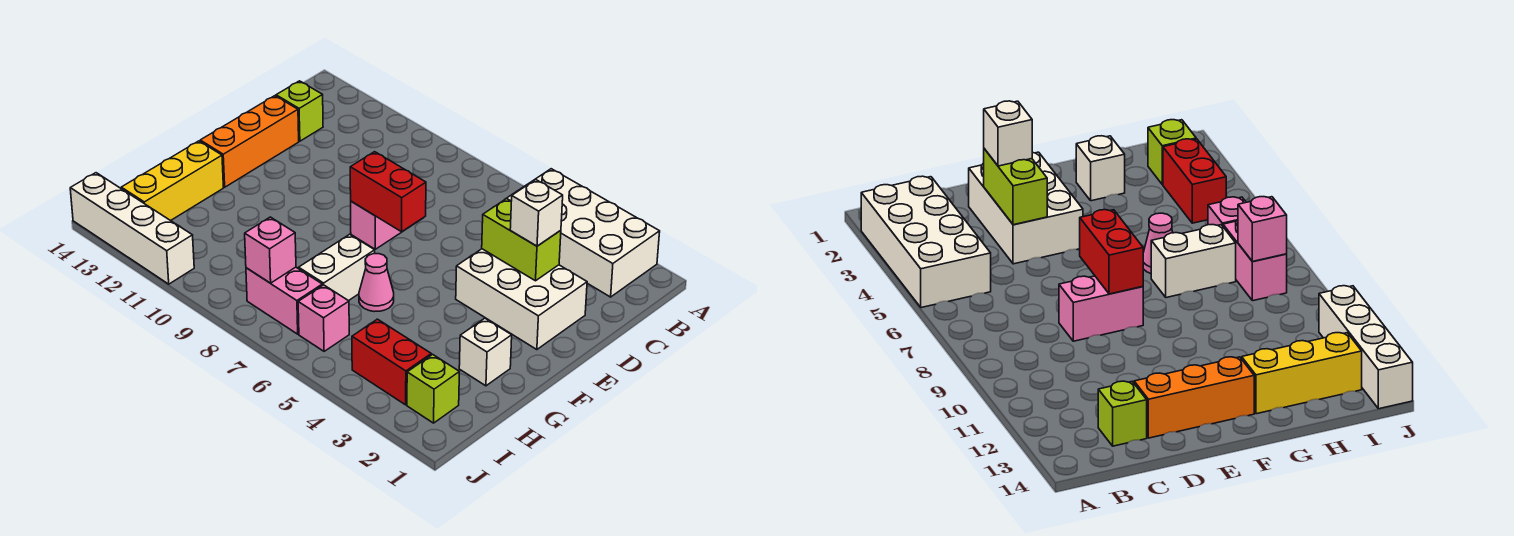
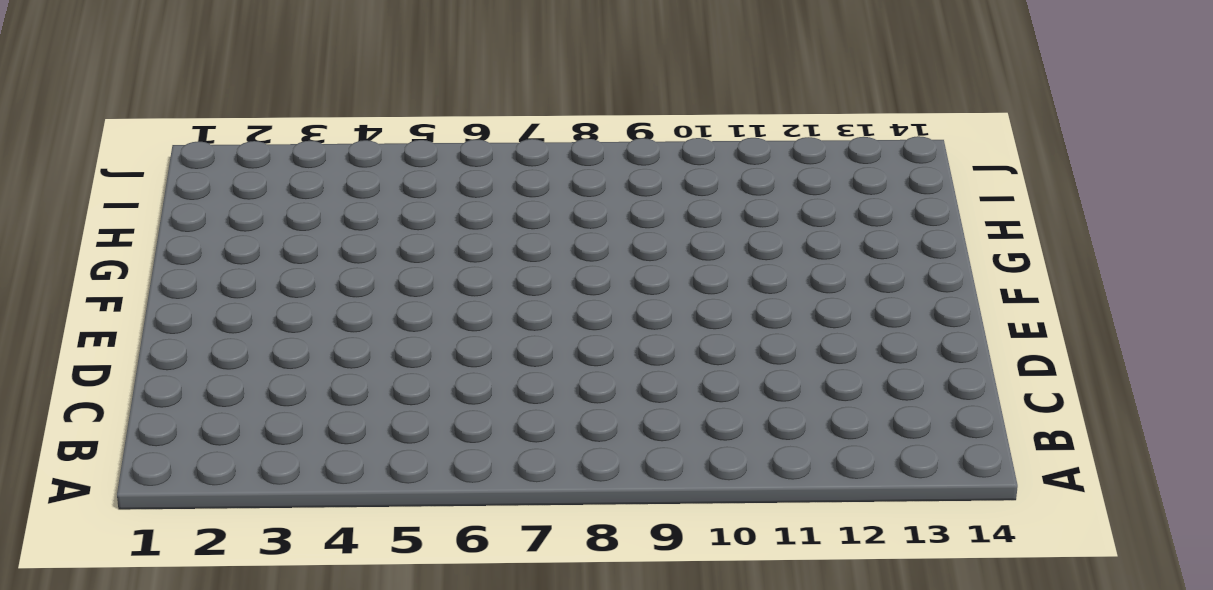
none -> white brick A2:B5 level 1
none -> lime brick C13 level 1
none -> white brick D2:E4 level 1

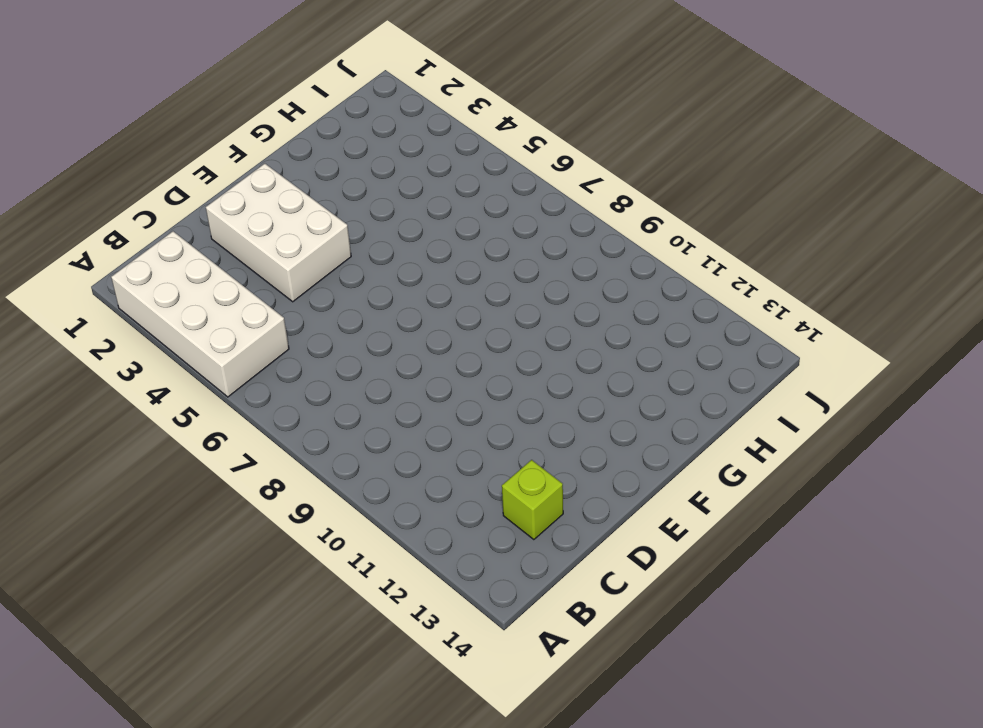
none -> pink brick D8:E8 level 1
none -> orange brick D13:F13 level 1
none -> white brick G2 level 1

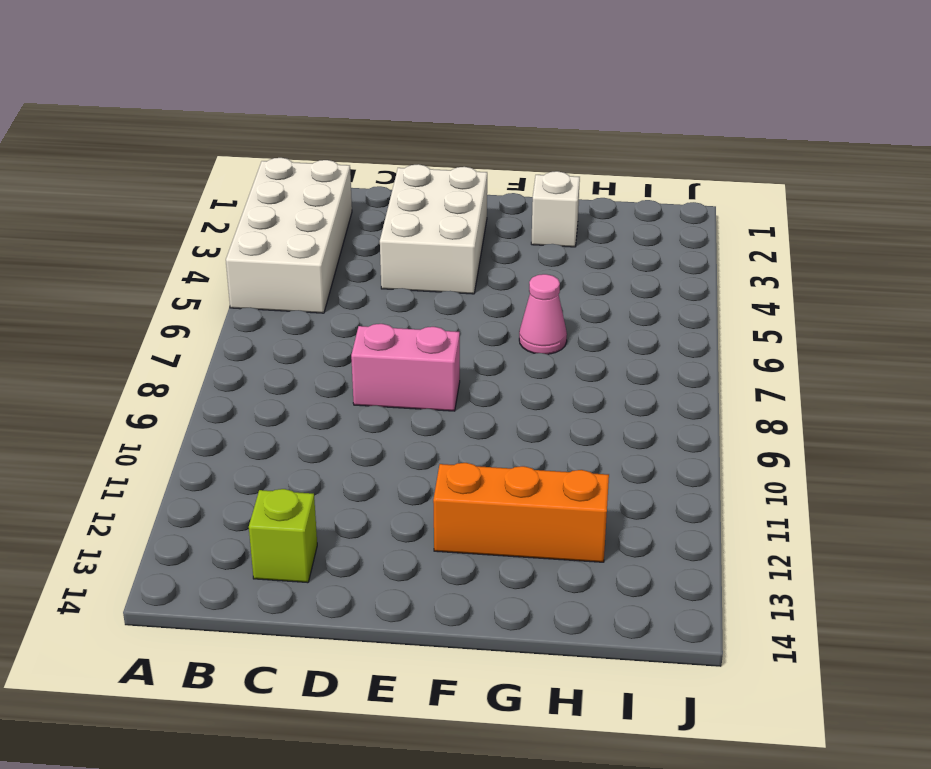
orange brick F12:H12 level 1 -> orange brick D13:F13 level 1
none -> white brick G7:H7 level 1
none -> yellow brick G13:I13 level 1
none -> lime brick I2 level 1

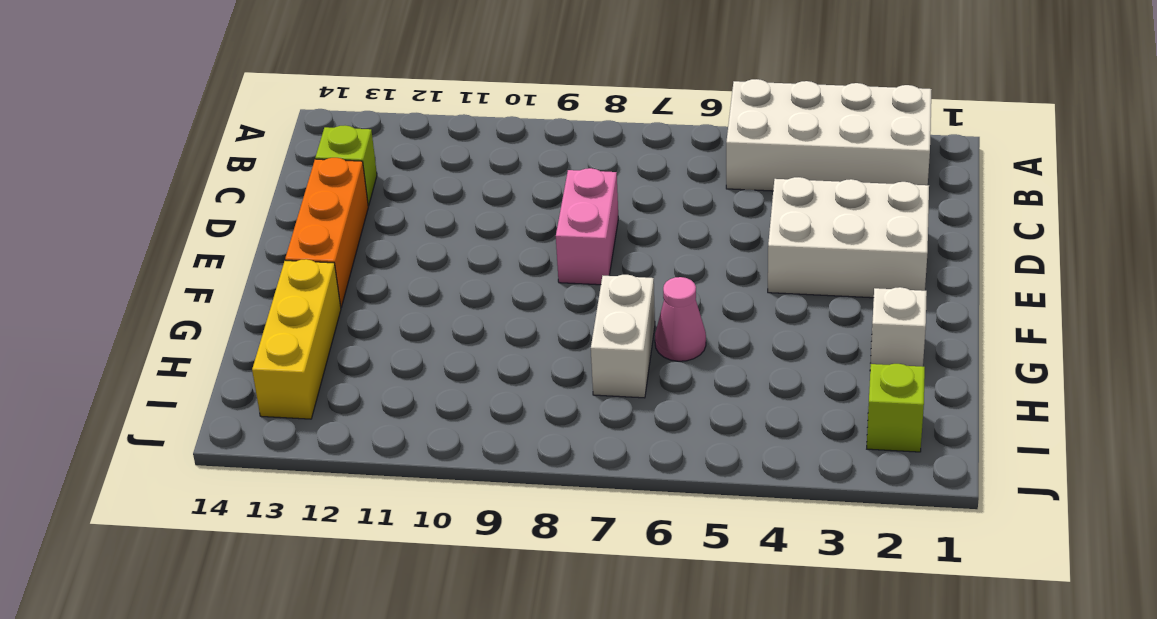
none -> red brick I3:I4 level 1
none -> pink brick I6 level 1
none -> pink brick I7:I8 level 1

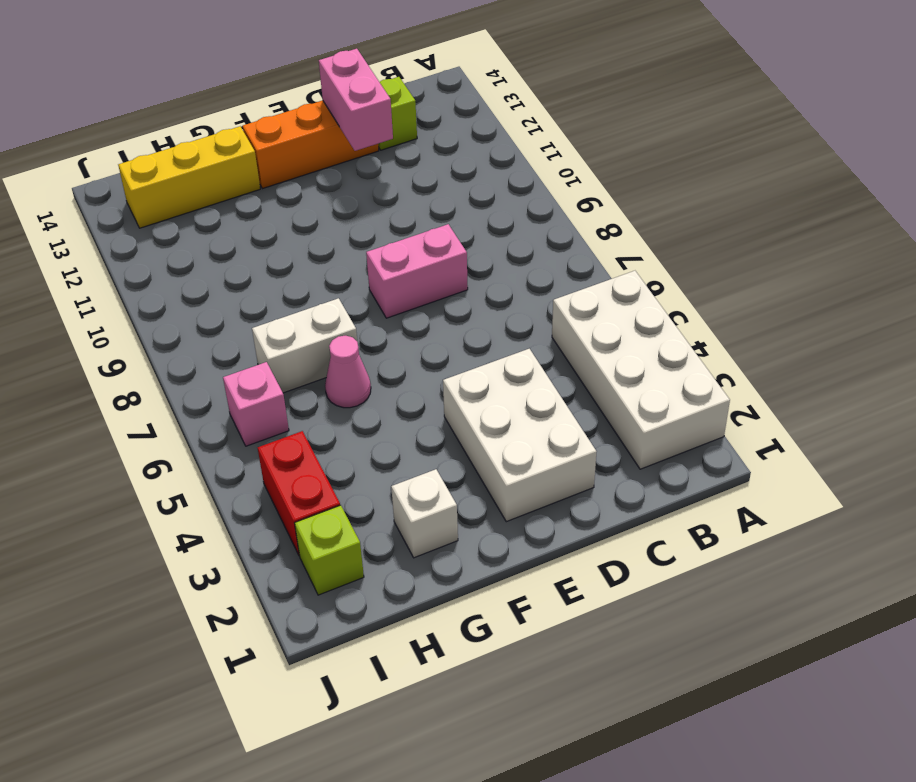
pink brick D12:D13 level 2 -> pink brick I7:I8 level 1
none -> white brick J11:J14 level 1
none -> lime brick D3:D4 level 2
none -> red brick E7:E8 level 2

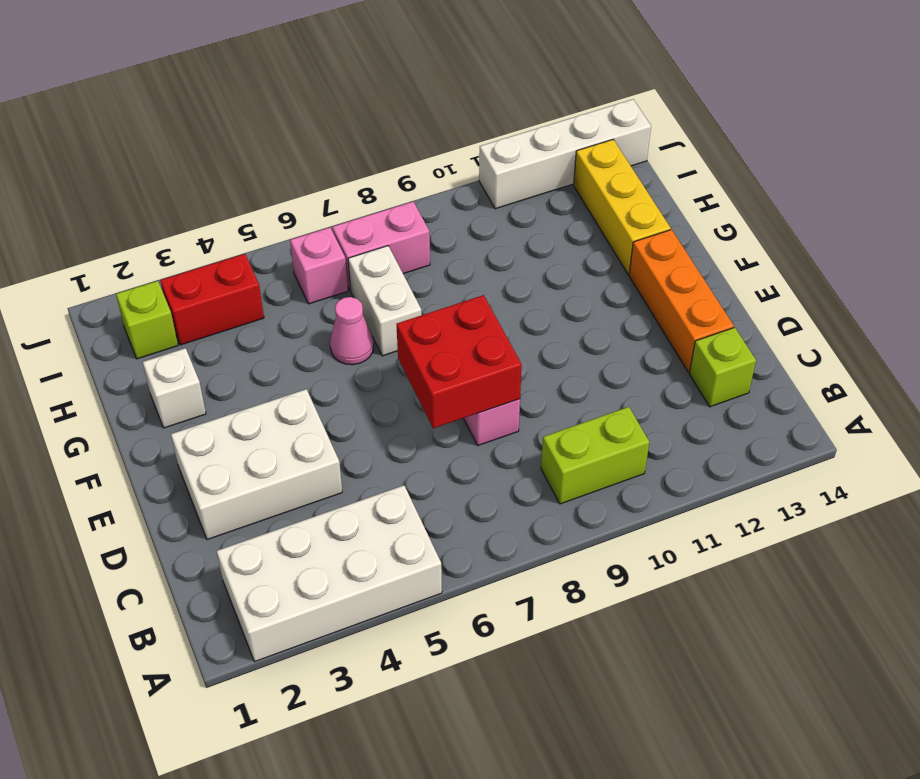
lime brick B9:B10 level 1 -> lime brick D3:D4 level 2
red brick D7:E8 level 2 -> red brick E7:E8 level 2
none -> pink brick I8 level 2
none -> white brick D3 level 3

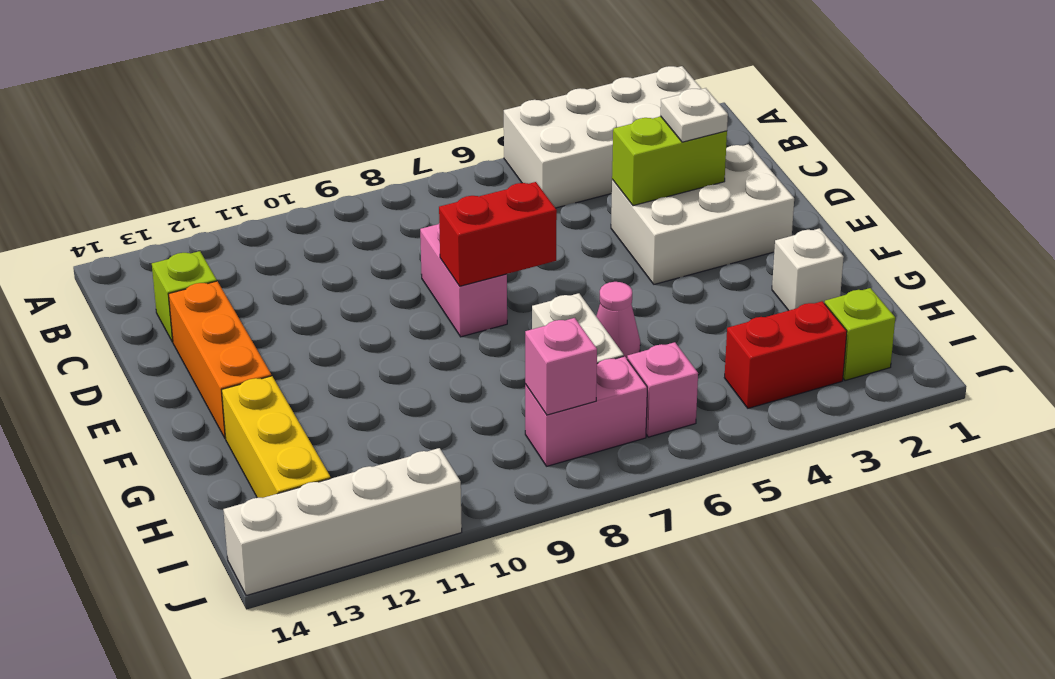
white plate D3 level 3 -> white brick D3 level 3

